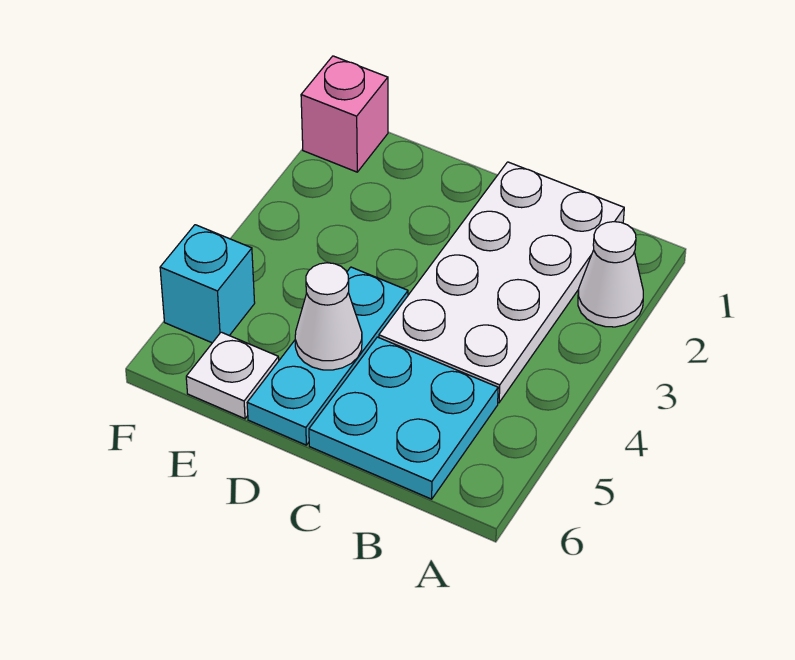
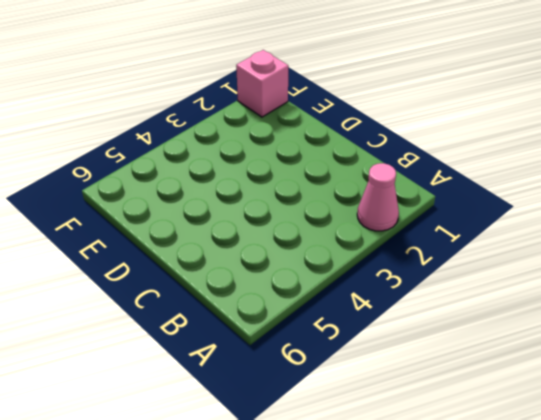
pink cone A2 level 1 -> white cone A2 level 1
none -> white plate B1:C4 level 1
none -> cyan plate B5:C6 level 1

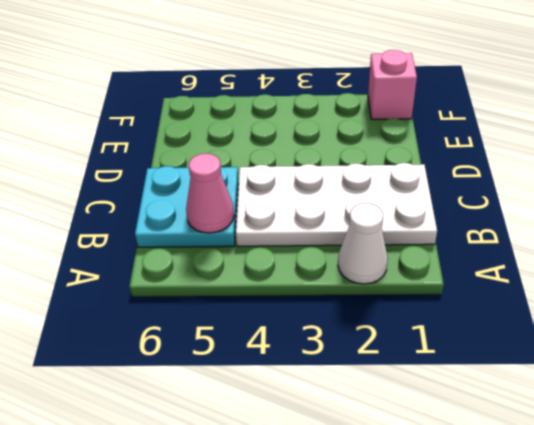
pink cone B5 level 2 -> none
none -> cyan plate D4:D6 level 1
none -> white plate E6 level 1

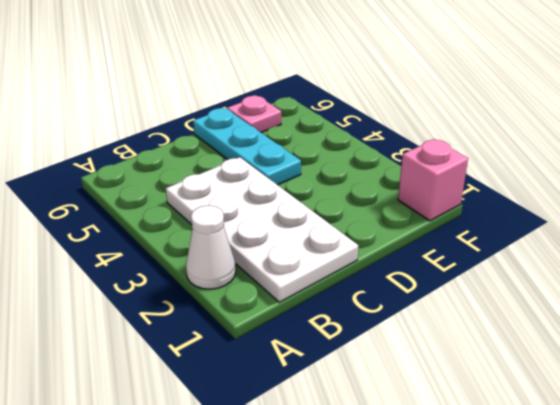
pink plate E6 level 1 -> white plate E6 level 1
none -> cyan plate B5:C6 level 1
none -> cyan brick F5 level 1

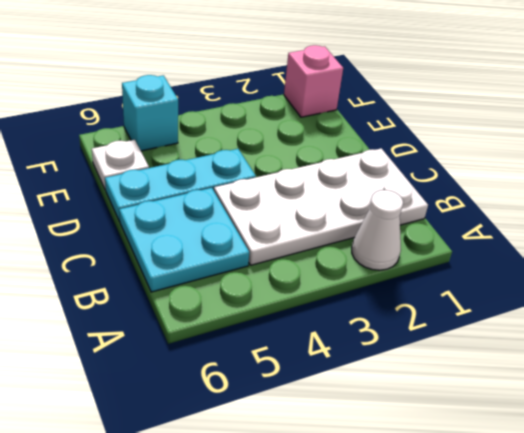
none -> white cone D5 level 2

